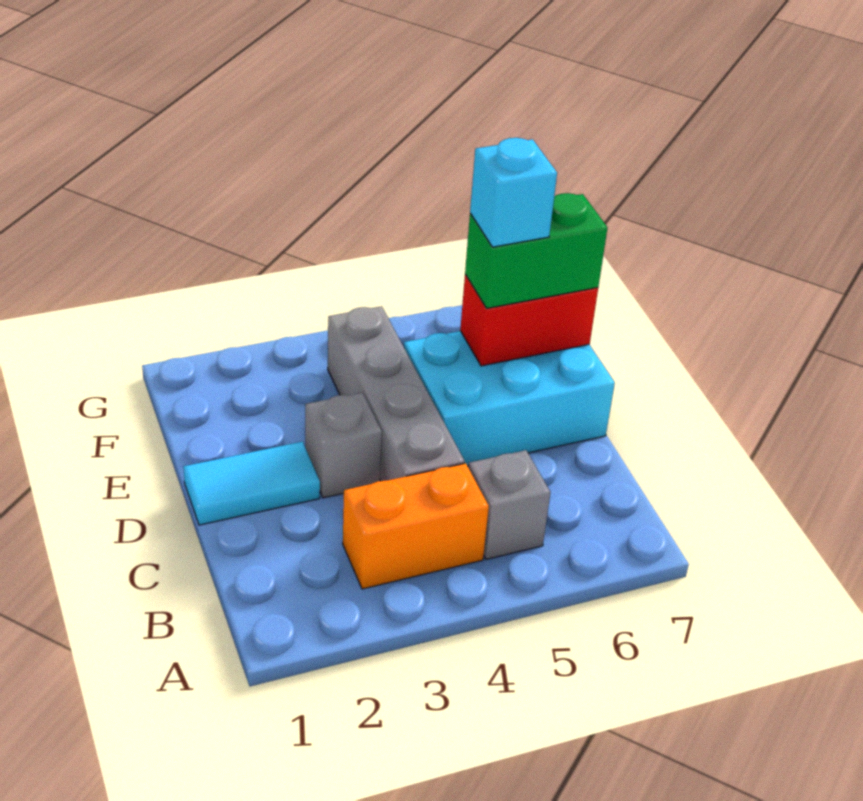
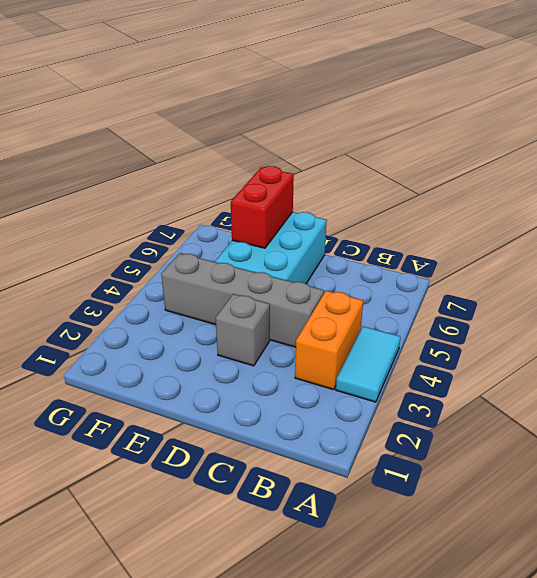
cyan tile A3:A4 level 1 -> cyan tile D1:D2 level 1
none -> grey brick B5 level 1
none -> green brick E6:E7 level 3

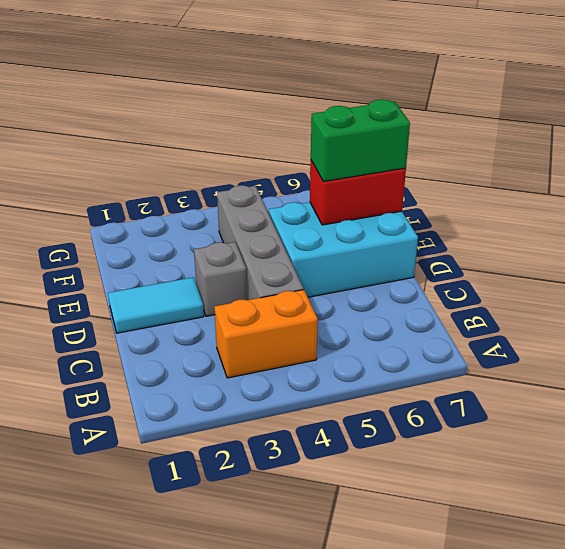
none -> grey brick B5 level 1
none -> cyan brick E6 level 4

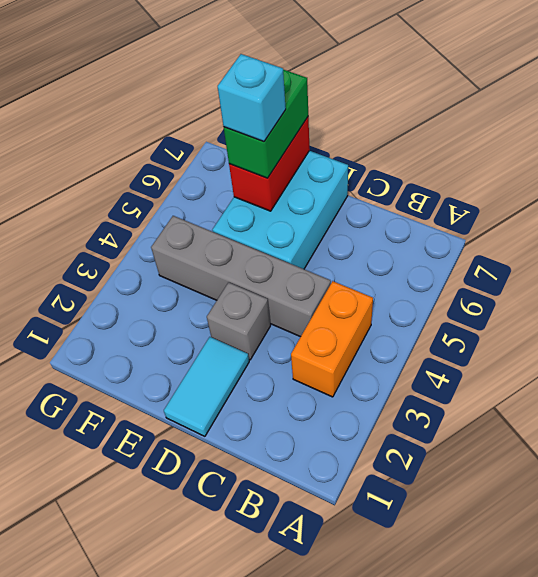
none -> grey brick B5 level 1

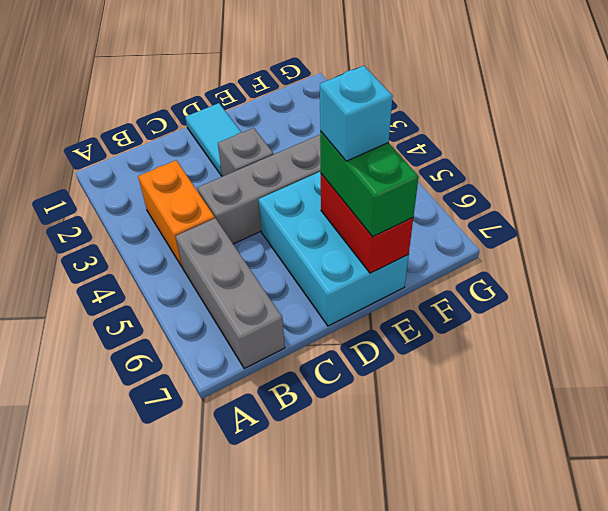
grey brick B5:B7 level 1 -> grey brick B5 level 1

